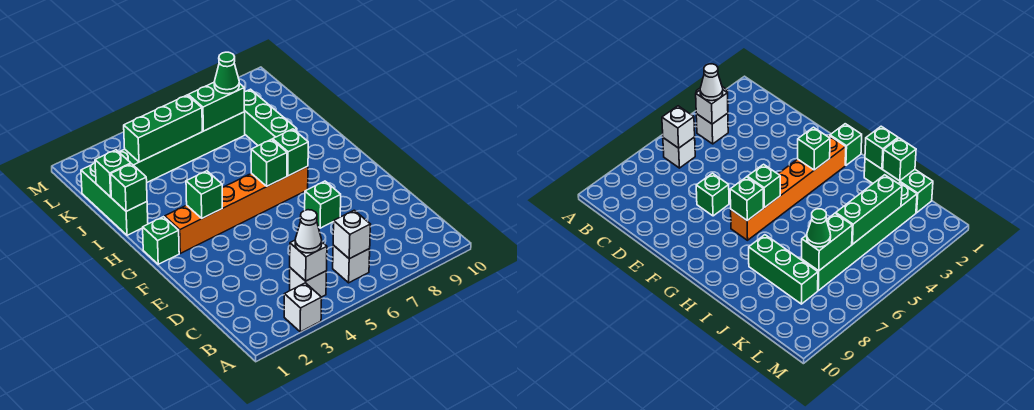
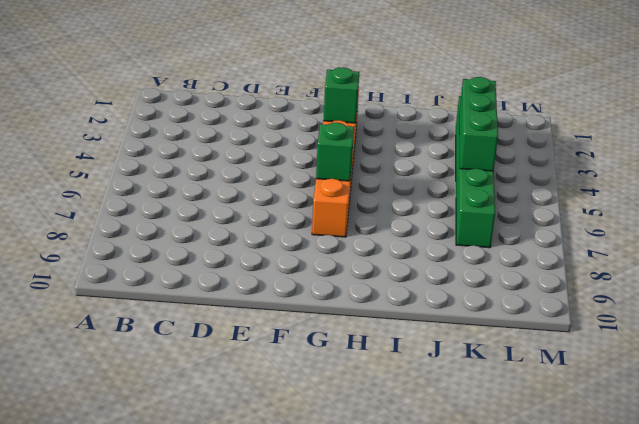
none -> white brick A3 level 1
none -> white brick B4 level 1
none -> white brick B6 level 1

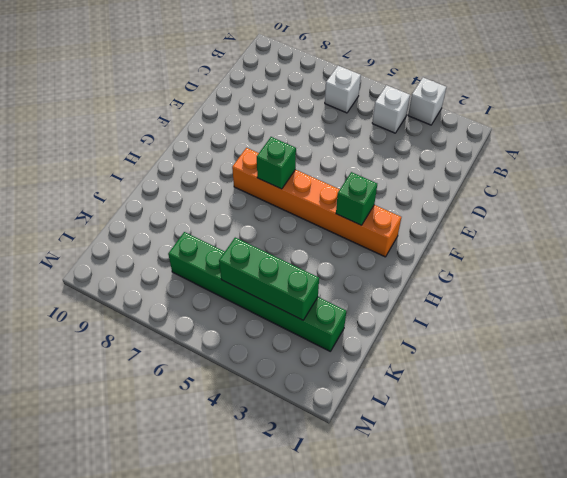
none -> green brick E7 level 1
none -> green brick G1 level 1
none -> green brick I1:K1 level 1

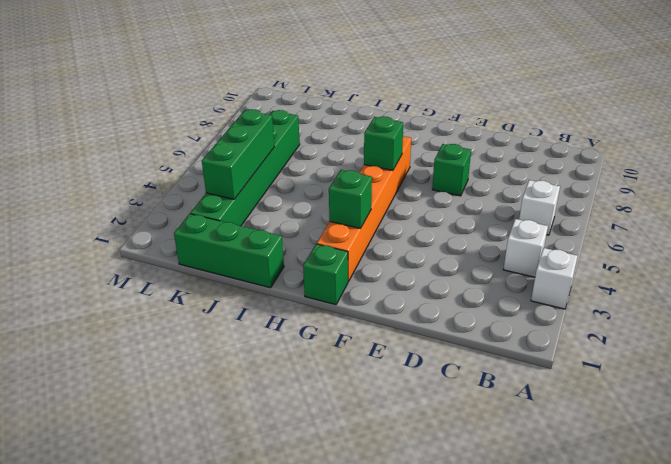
none -> green brick I8:K8 level 1
none -> white brick B4 level 2
none -> white brick B6 level 2

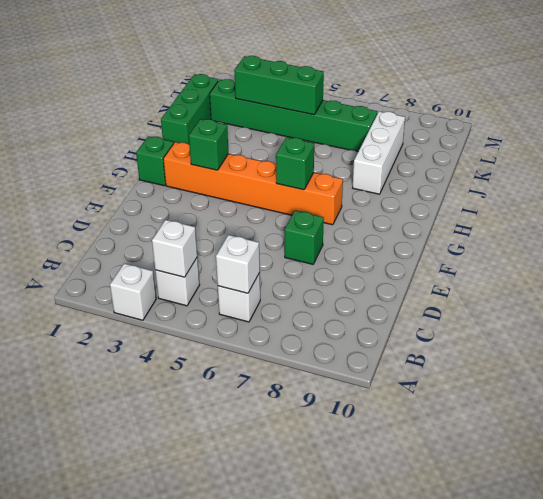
white brick I8:K8 level 1 -> green brick I8:K8 level 1
none -> green brick G7 level 2
none -> green brick I1 level 2
none -> green brick J1 level 2

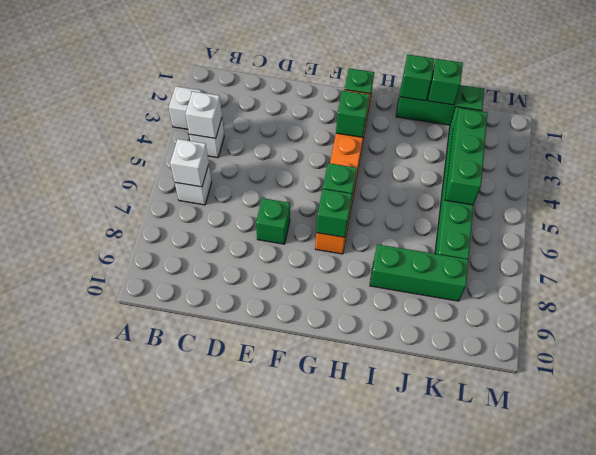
none -> green brick K6:K7 level 2
none -> white cone B4 level 3
none -> green cone K7 level 3

